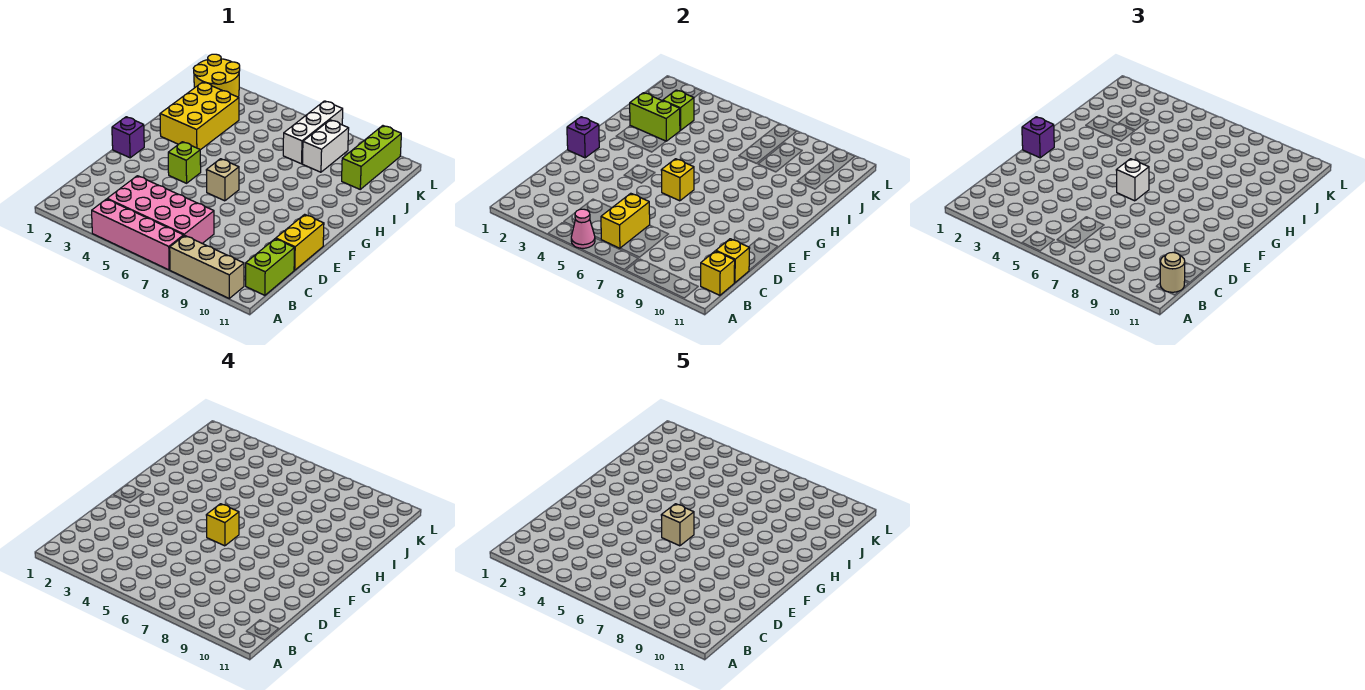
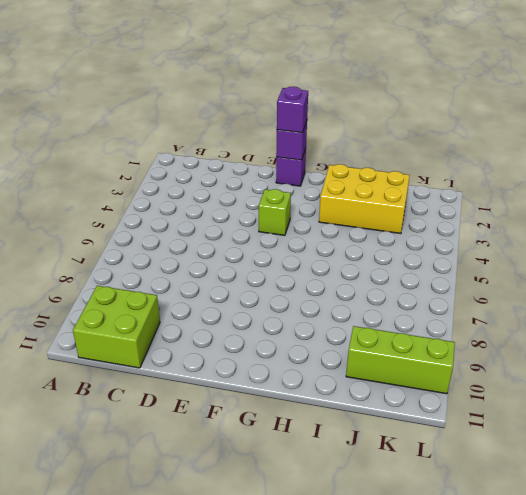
lime brick B10:C11 level 1 -> lime brick B11:C11 level 1
none -> pink brick A4:A7 level 1
none -> tan brick A8:A10 level 1
none -> pink brick B4:C7 level 1

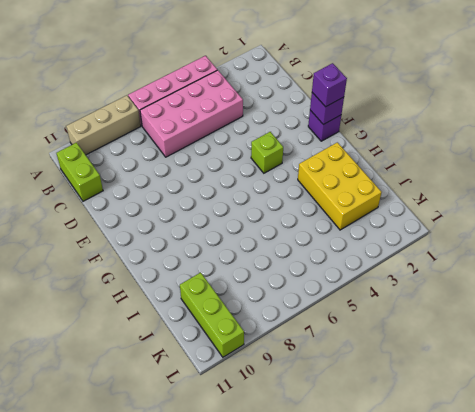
none -> yellow brick D11:E11 level 1
none -> tan brick F6 level 1
none -> white brick J7:L7 level 1

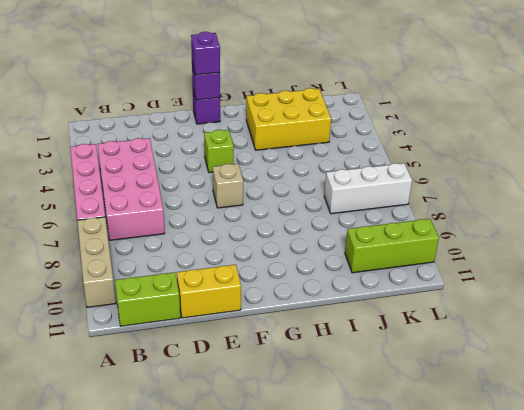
none -> white brick J8:K8 level 1
none -> yellow round brick K1:L2 level 1
none -> pink cone A5 level 2

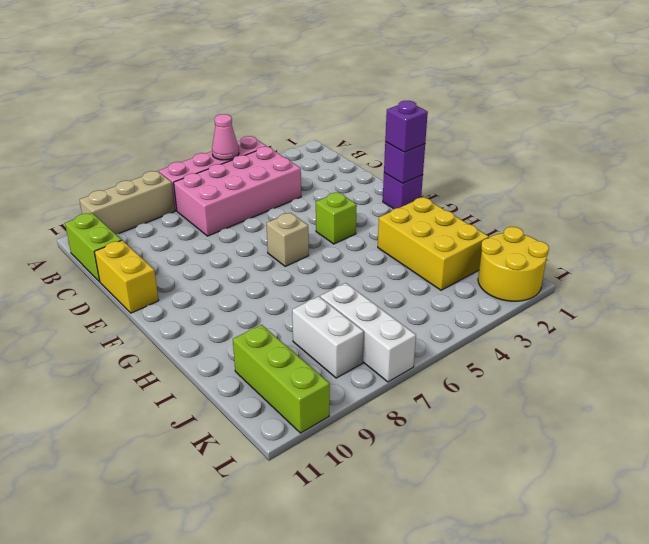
none -> yellow brick B6:C6 level 2
none -> yellow brick B11 level 2
none -> yellow brick C11 level 2

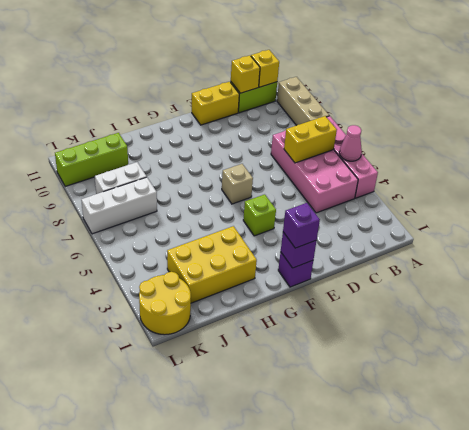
none -> yellow brick F6 level 2
none -> lime brick I2:I3 level 2
none -> lime brick J3 level 2

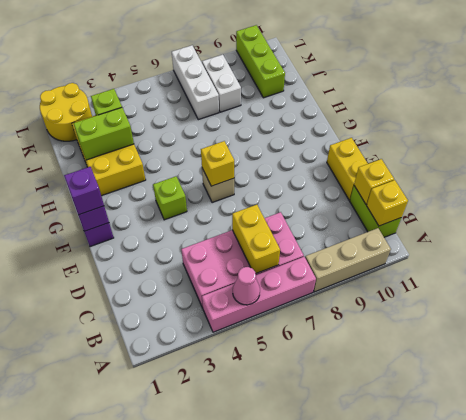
none -> tan round brick B11 level 3
none -> white brick F6 level 3
none -> yellow brick F6 level 4

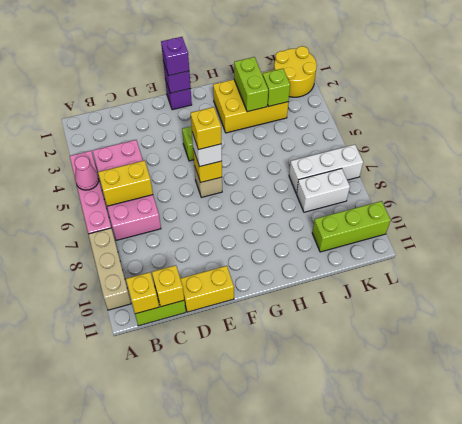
none -> tan round brick B11 level 3
none -> tan brick F6 level 5

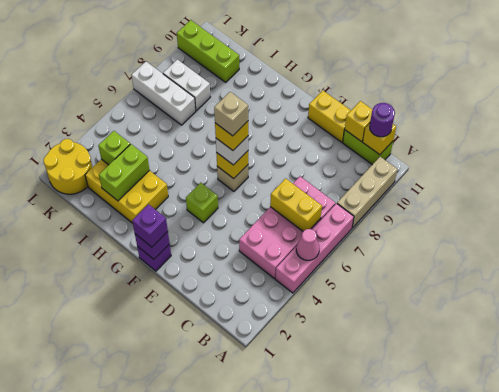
purple round brick B11 level 3 -> tan round brick B11 level 3

